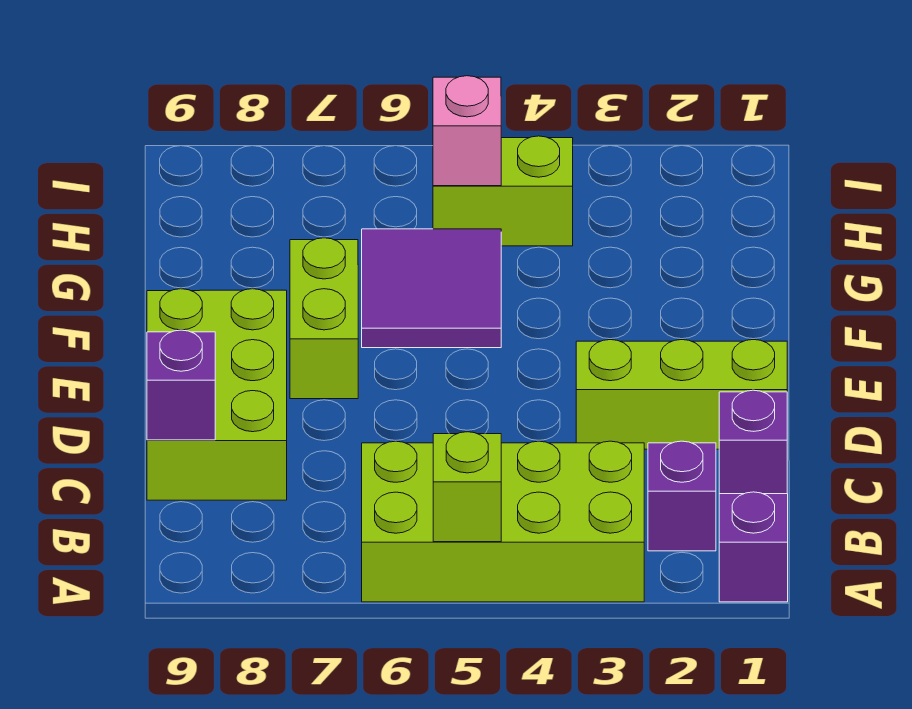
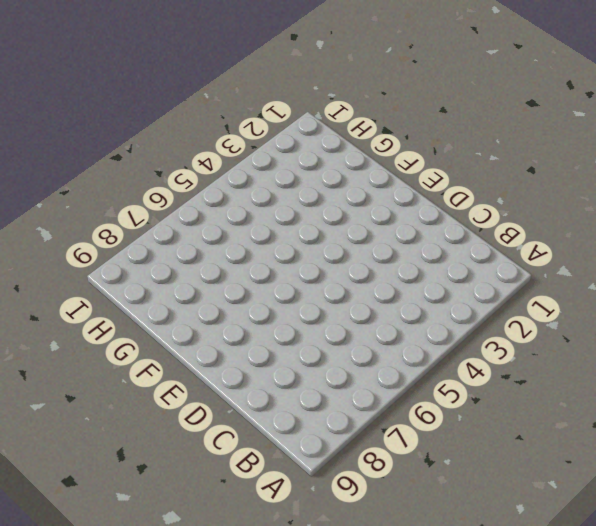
none -> purple brick A1 level 1
none -> lime brick A3:B6 level 1
none -> purple brick B2 level 1

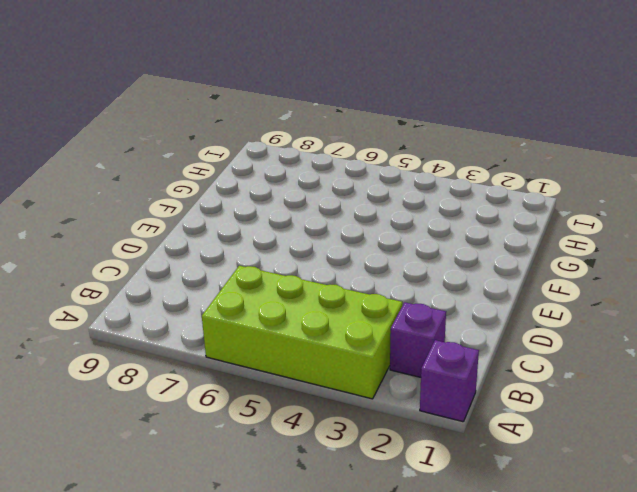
none -> purple brick C1 level 1
none -> lime brick C8:E9 level 1
none -> lime brick D1:D3 level 1

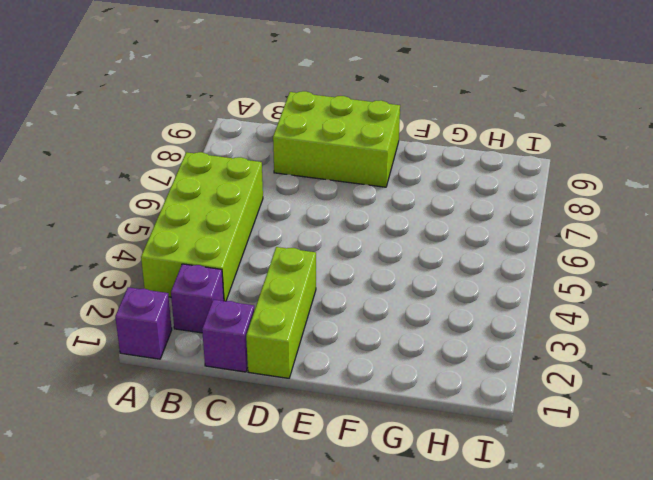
none -> lime brick E7:F7 level 1
none -> purple tile F5:G6 level 1
none -> lime brick H4:H5 level 1

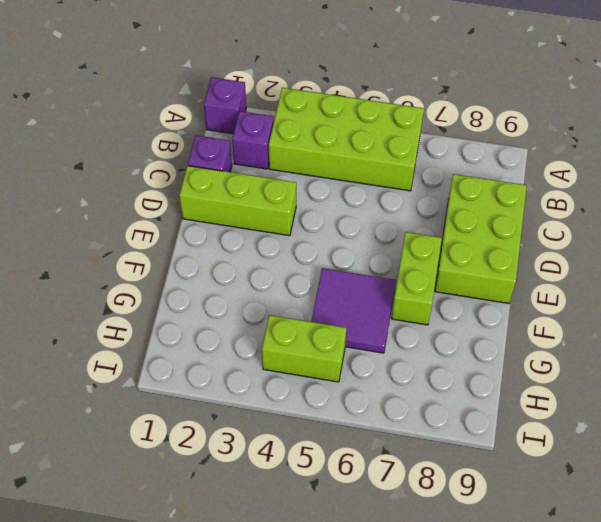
none -> lime brick A5 level 2
none -> purple brick C9 level 2
none -> pink brick H5 level 2

